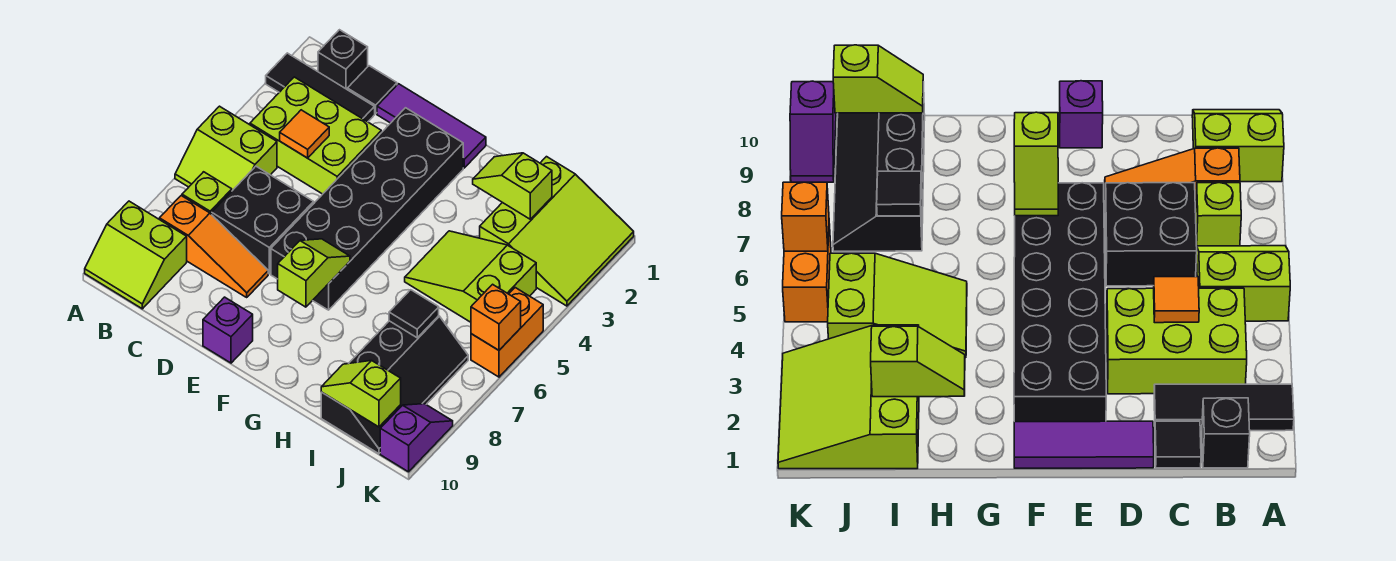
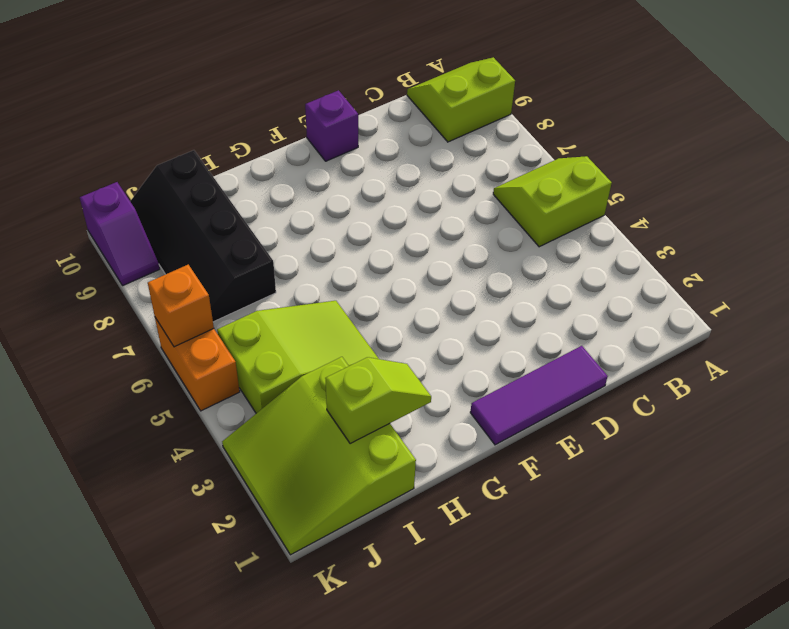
none -> black tile A2:C2 level 1
none -> black brick B1 level 1
none -> lime brick B3:D4 level 1

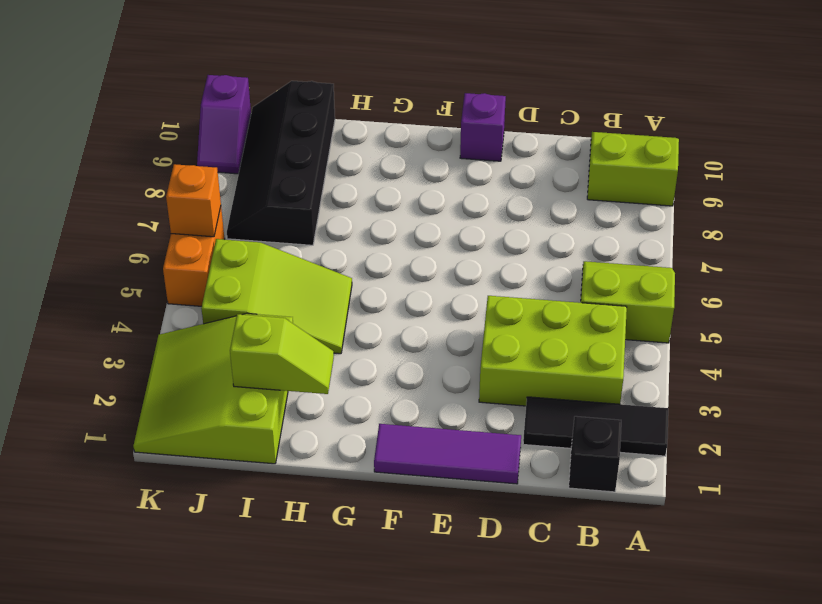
none -> lime brick B7 level 1
none -> orange slope B8:D8 level 1 top B
none -> black tile C1 level 1

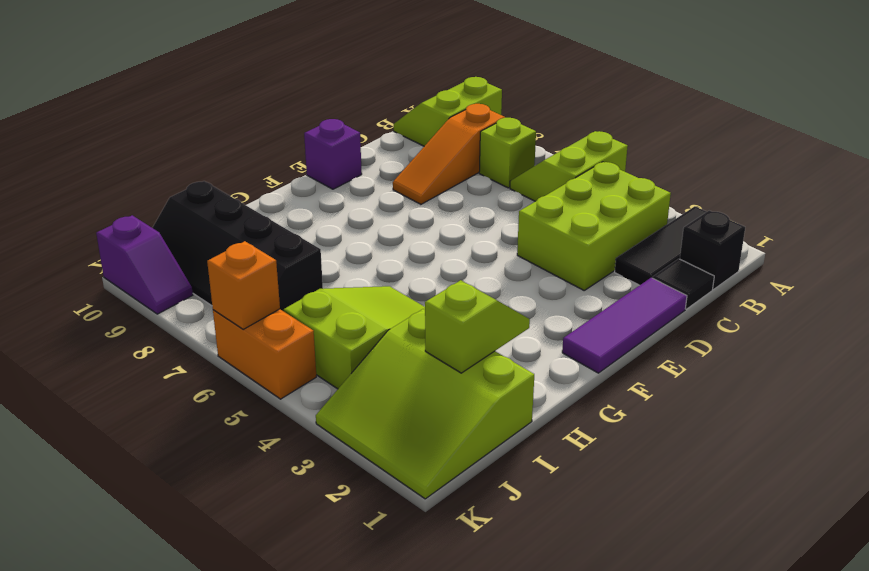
none -> black brick C6:D7 level 1
none -> black brick E2:F7 level 1
none -> orange tile C4 level 2

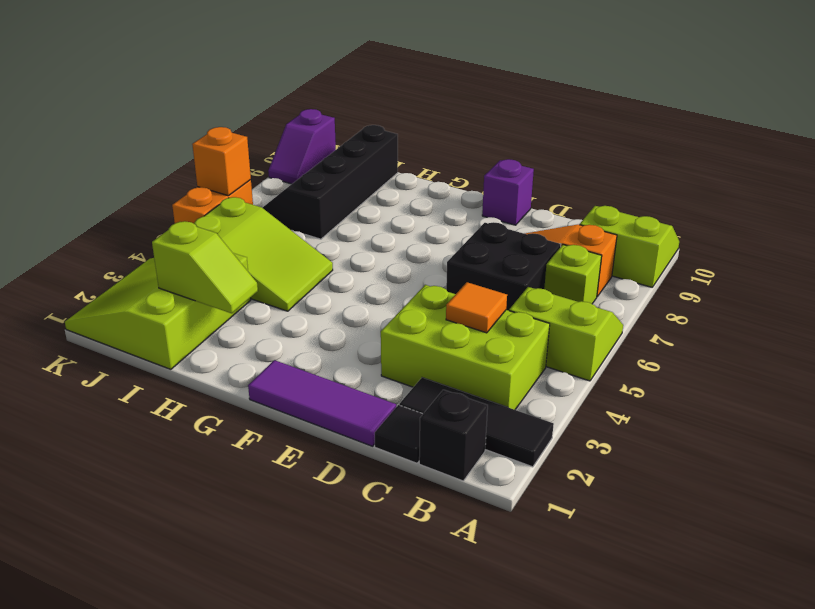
none -> black brick E2:F7 level 1
none -> lime slope F7:F8 level 2 top 8
none -> black tile I7 level 2

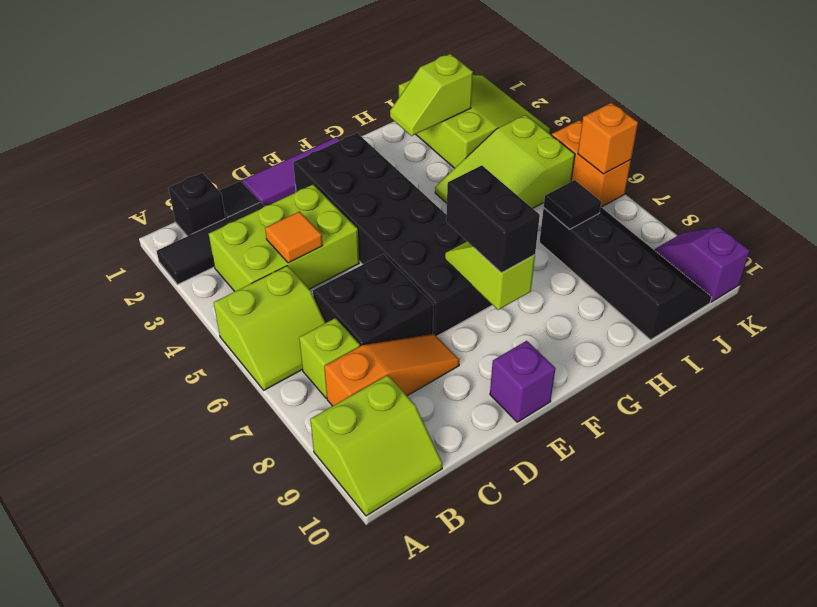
black brick F7:F8 level 3 -> none
none -> lime slope I10:J10 level 2 top J

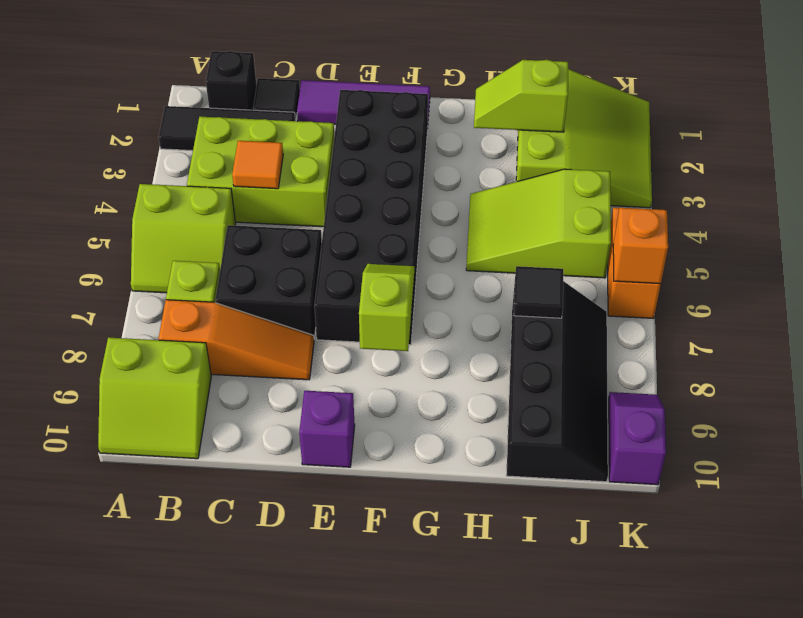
none -> lime slope I10:J10 level 2 top J

